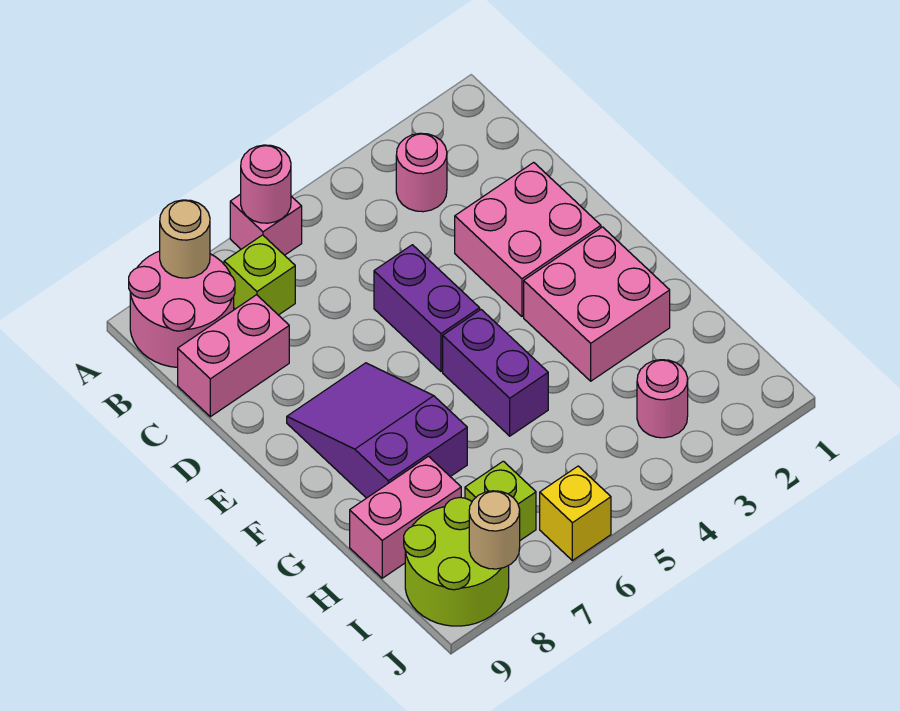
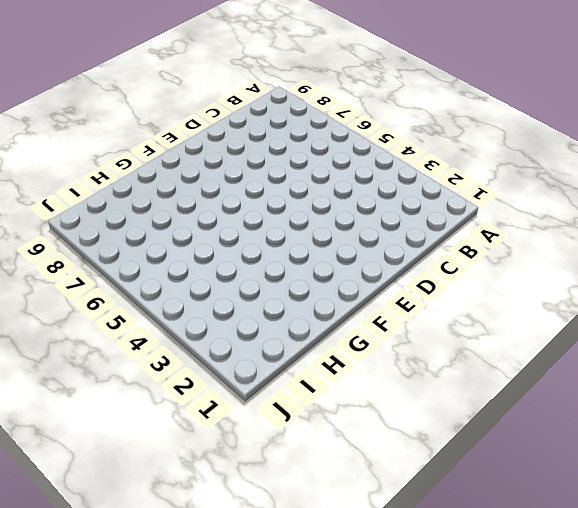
none -> pink brick A6 level 1
none -> pink round brick A8:B9 level 1
none -> pink round brick B3 level 1

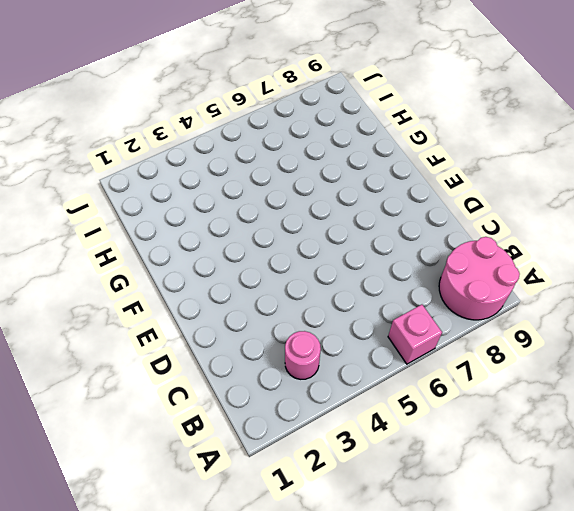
none -> lime brick B7 level 1
none -> pink brick C8:C9 level 1
none -> pink brick D2:E3 level 1

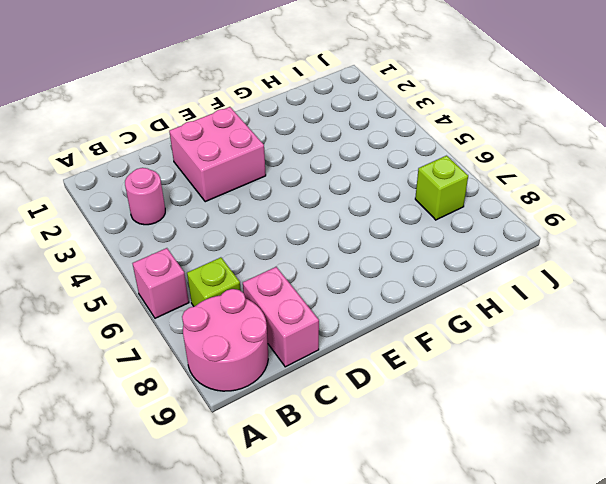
none -> purple brick D5:E5 level 1
none -> purple slope E7:G8 level 1 top G
none -> pink brick F2:G3 level 1

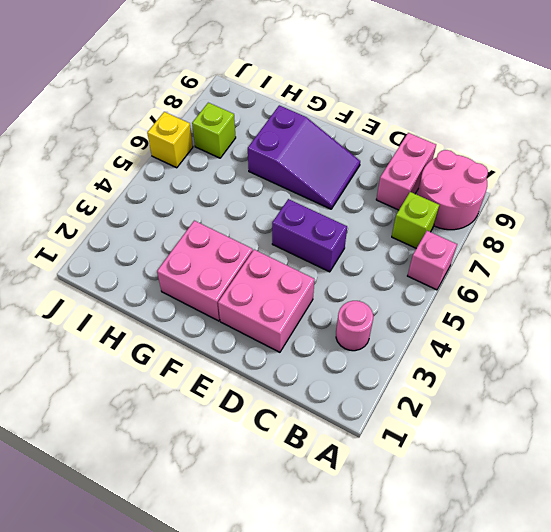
none -> purple brick F5:G5 level 1
none -> pink brick H8:H9 level 1
none -> pink round brick I3 level 1

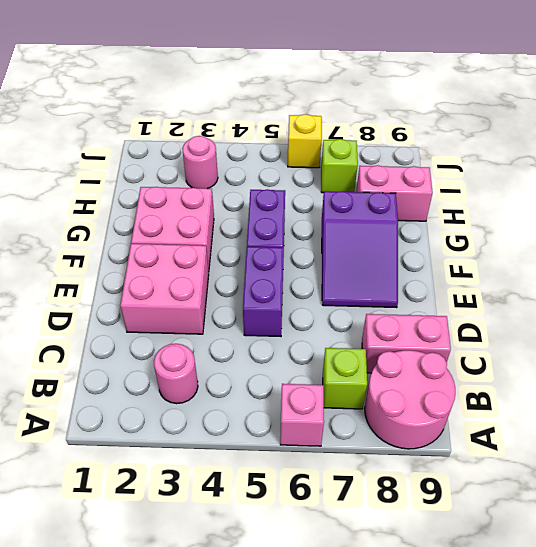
none -> lime round brick I8:J9 level 1
none -> pink round brick A6 level 2
none -> tan round brick A8 level 2

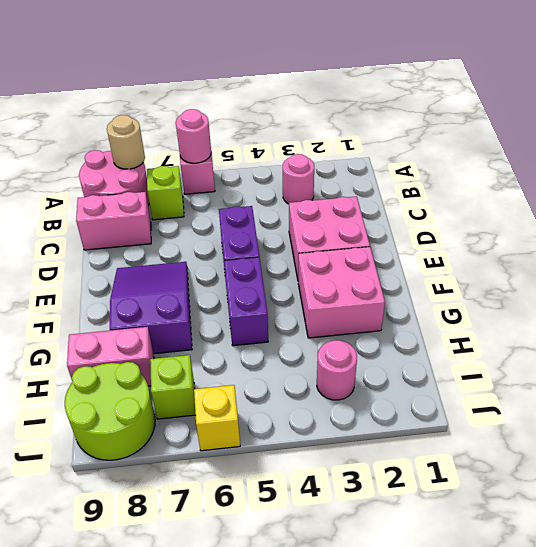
none -> tan round brick J8 level 2

